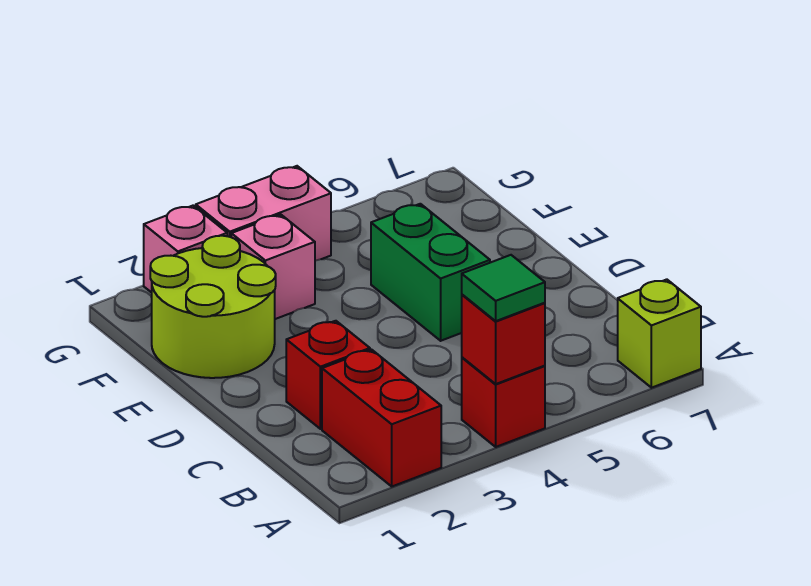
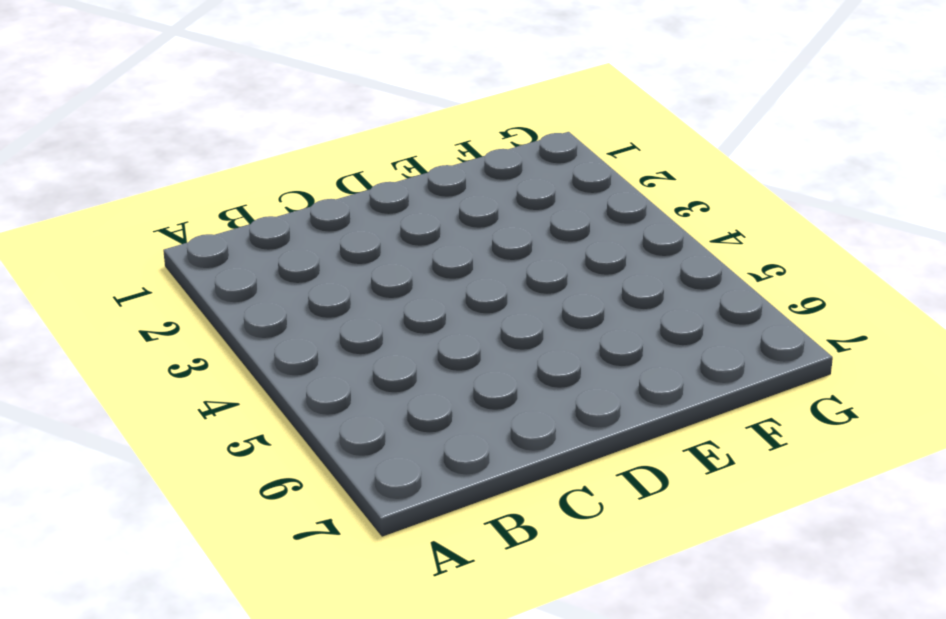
none -> red brick A2:B2 level 1
none -> red brick A4 level 1

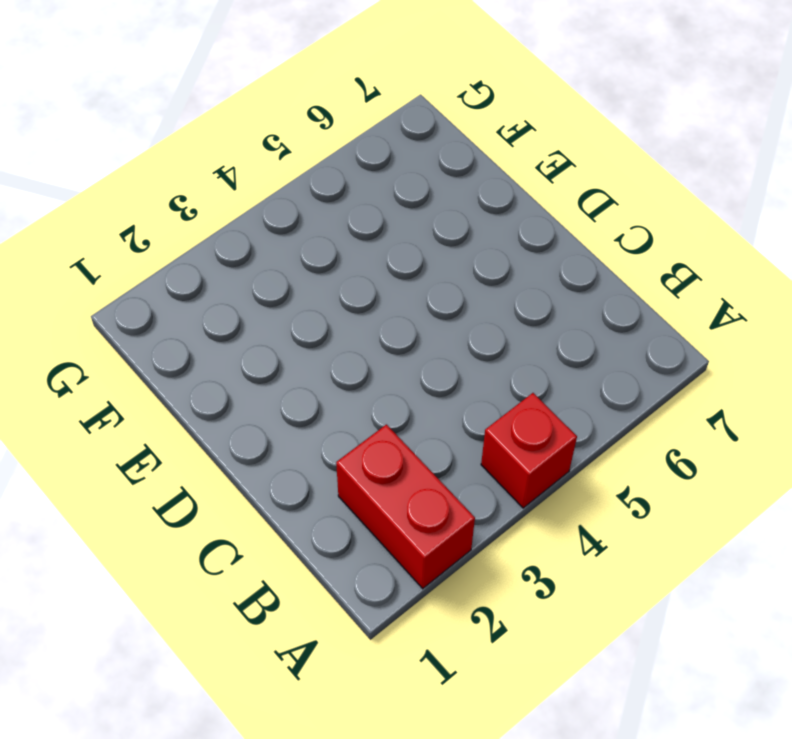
none -> lime brick A7 level 1
none -> red brick C2 level 1

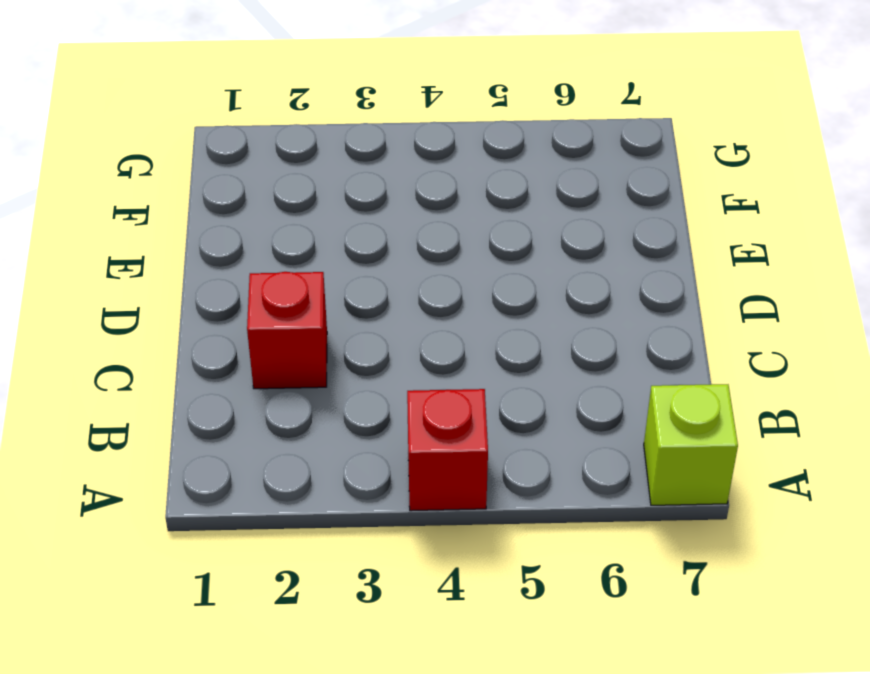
none -> red brick A2:B2 level 1
none -> green brick D5:E5 level 1

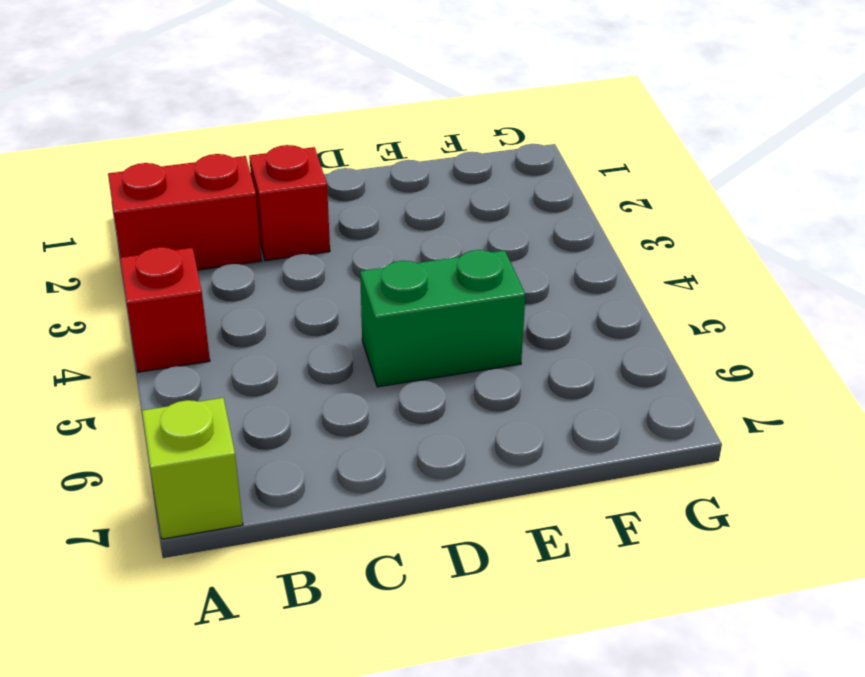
none -> lime round brick E1:F2 level 1
none -> pink brick F3 level 1

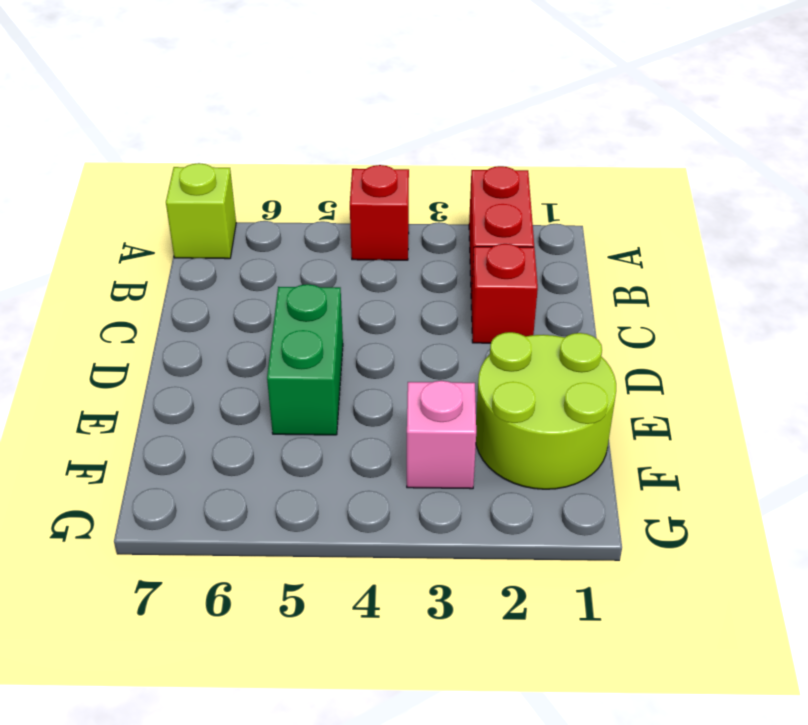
none -> pink brick G2 level 1
none -> pink brick G3:G4 level 1

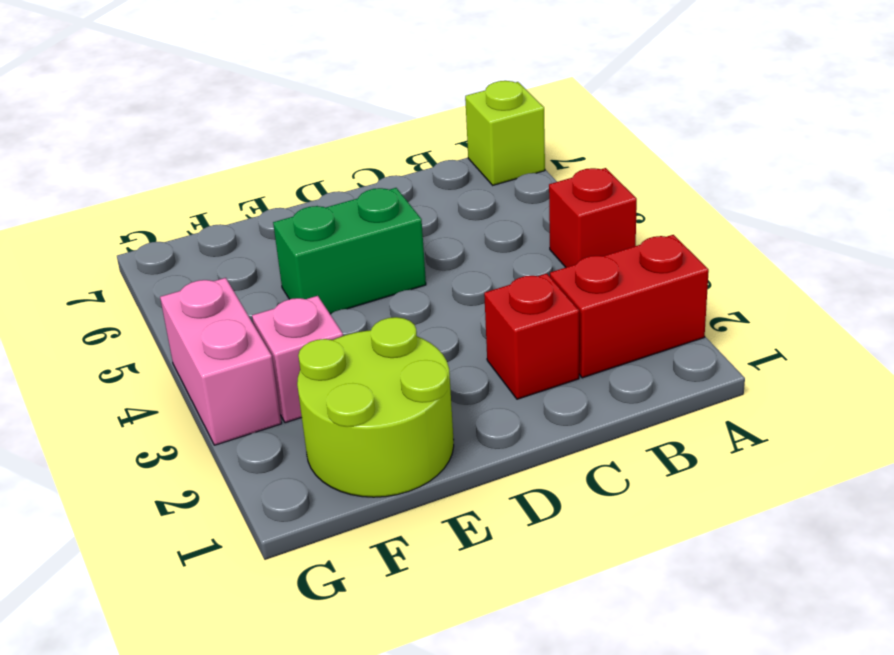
none -> pink brick G2 level 1
none -> red brick A4 level 2

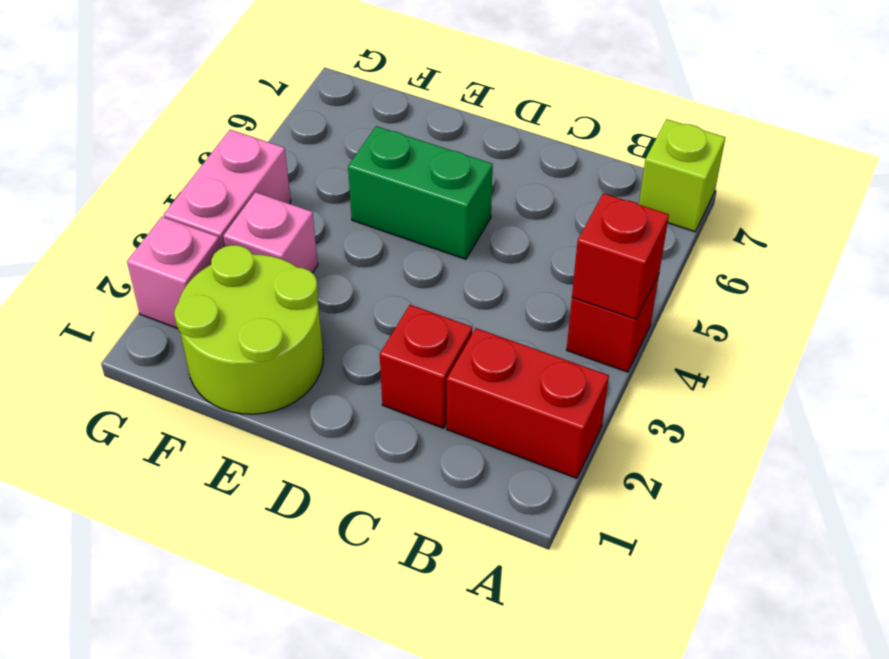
none -> green tile A4 level 3

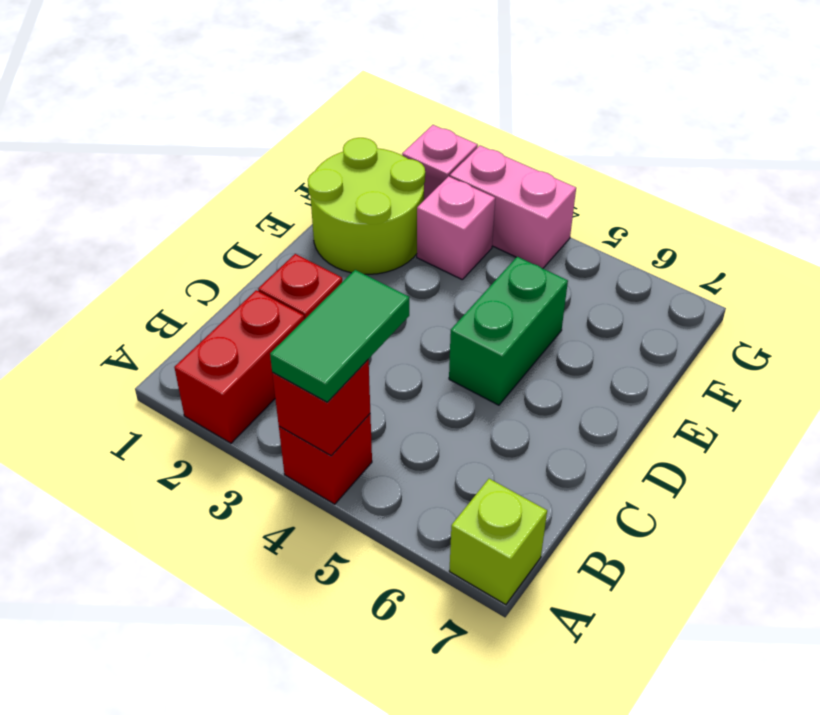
green tile A4:B4 level 3 -> green tile A4 level 3

